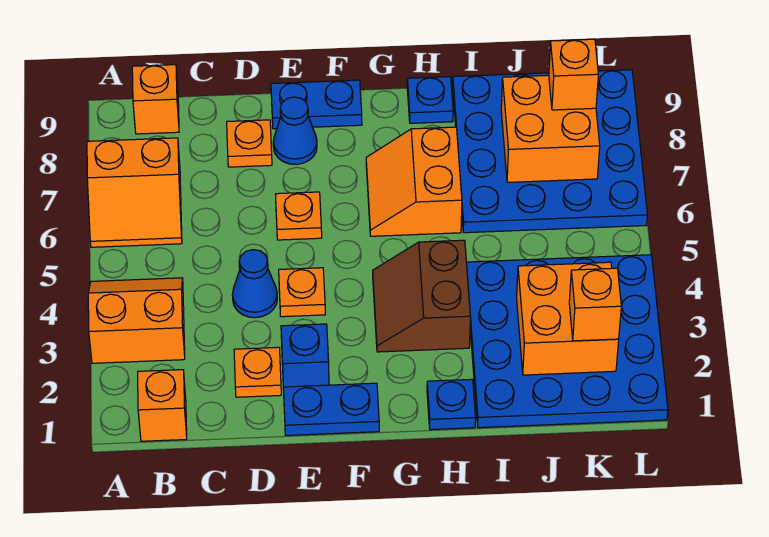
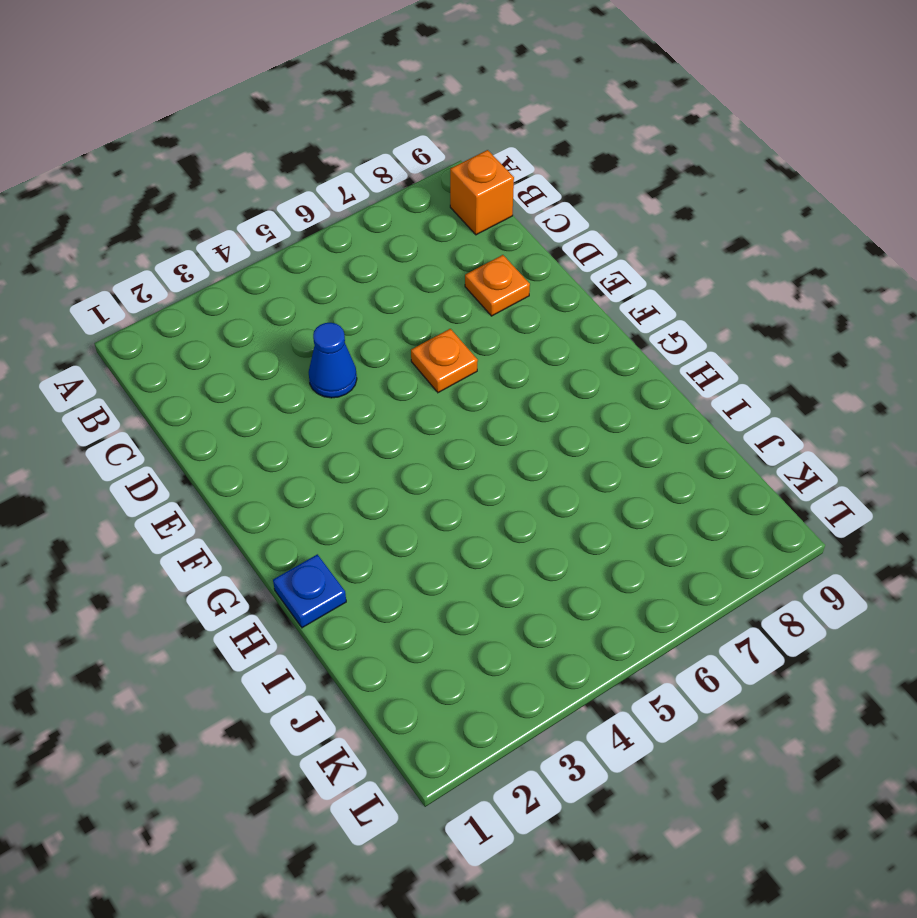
none -> orange slope A3:B4 level 1 top 3
none -> orange slope A6:B7 level 1 top 7
none -> orange brick B1 level 1

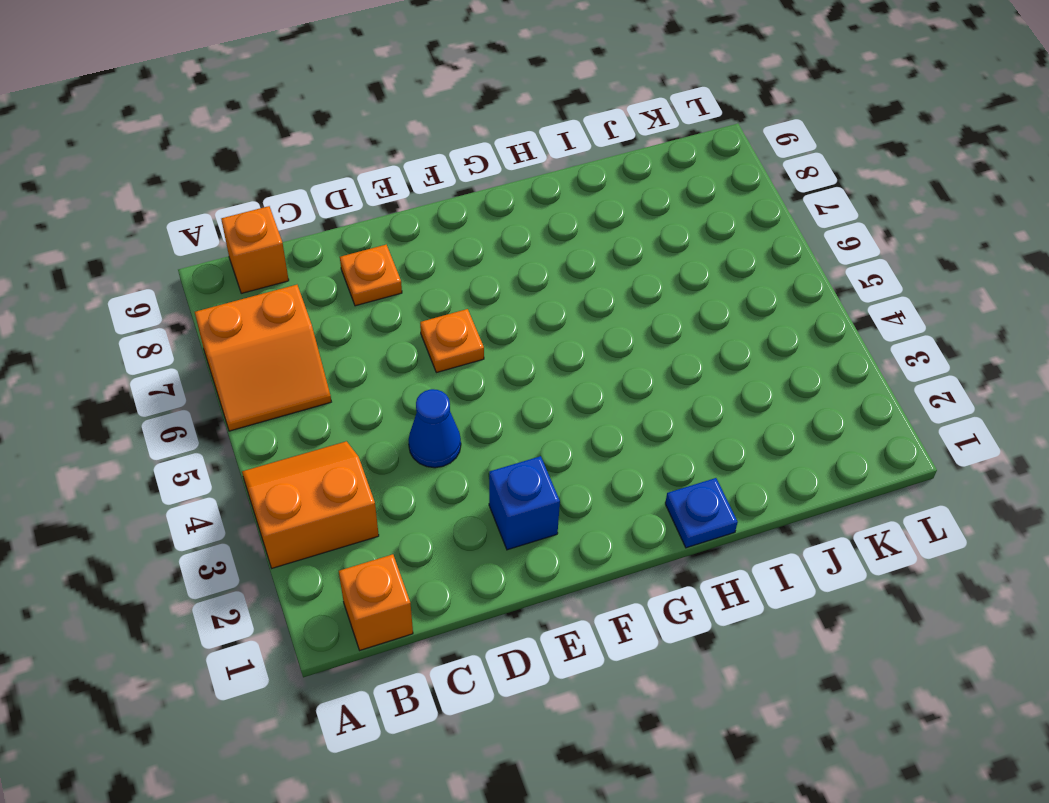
none -> orange plate D2 level 1
none -> blue plate E1:F1 level 1
none -> orange plate E4 level 1

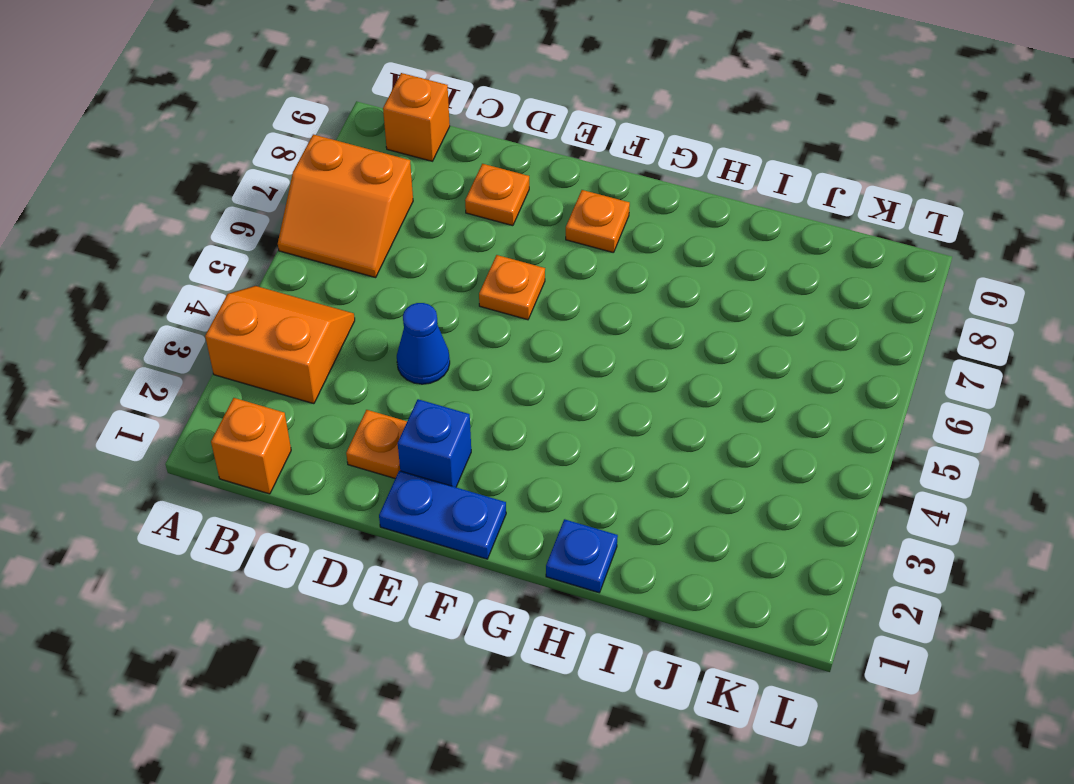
orange plate F8 level 1 -> orange plate E4 level 1
none -> blue cone E8 level 1
none -> blue plate E9:F9 level 1
none -> brown slope G3:H4 level 1 top H

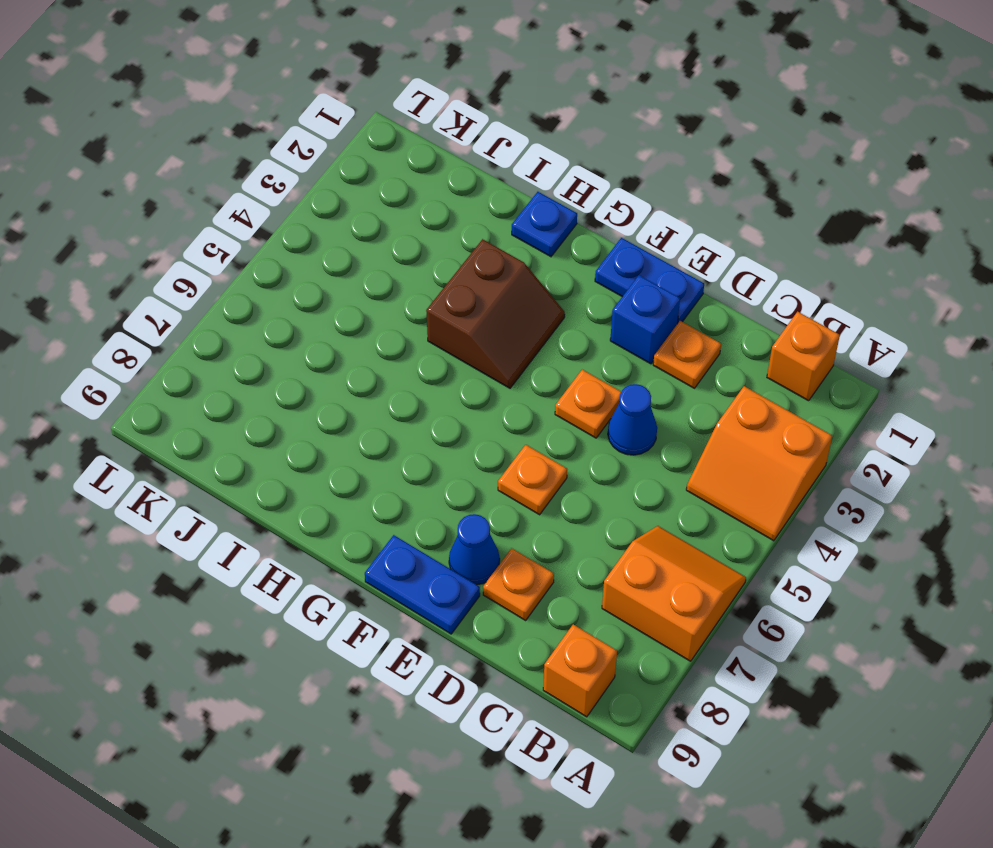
none -> orange slope G6:H7 level 1 top H
none -> blue plate H9 level 1
none -> blue plate I1:L4 level 1

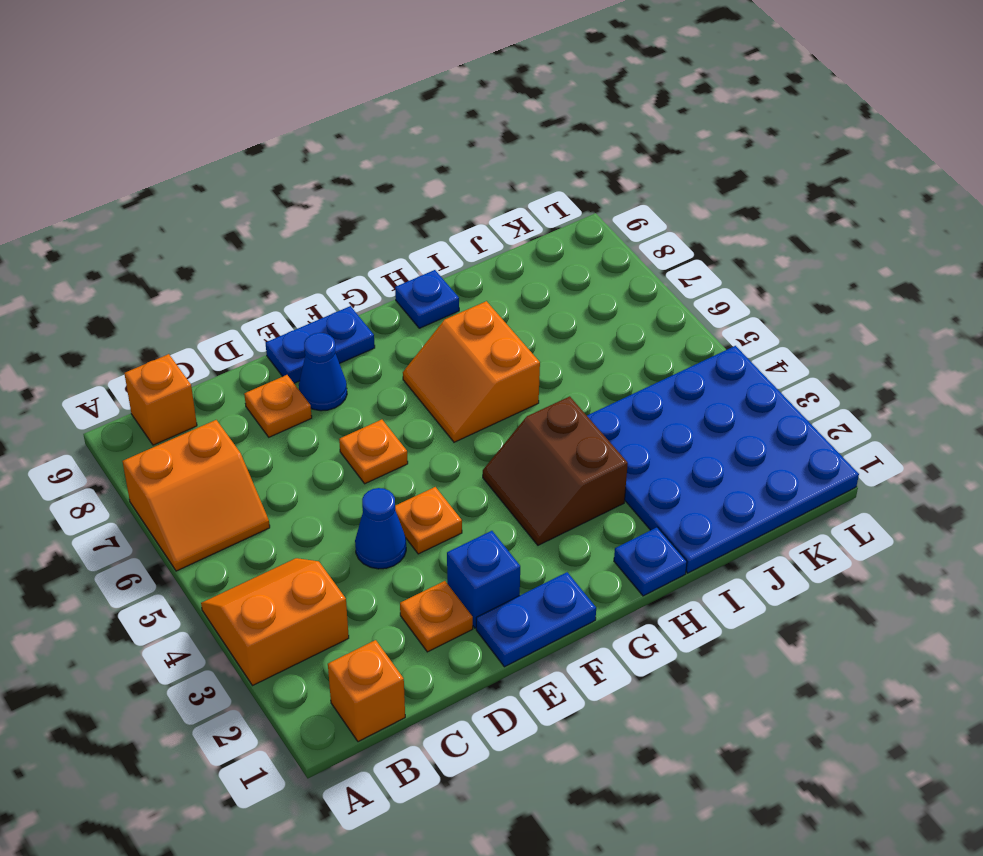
none -> blue plate I6:L9 level 1
none -> orange brick J2:K3 level 2
none -> orange brick J7:K8 level 2

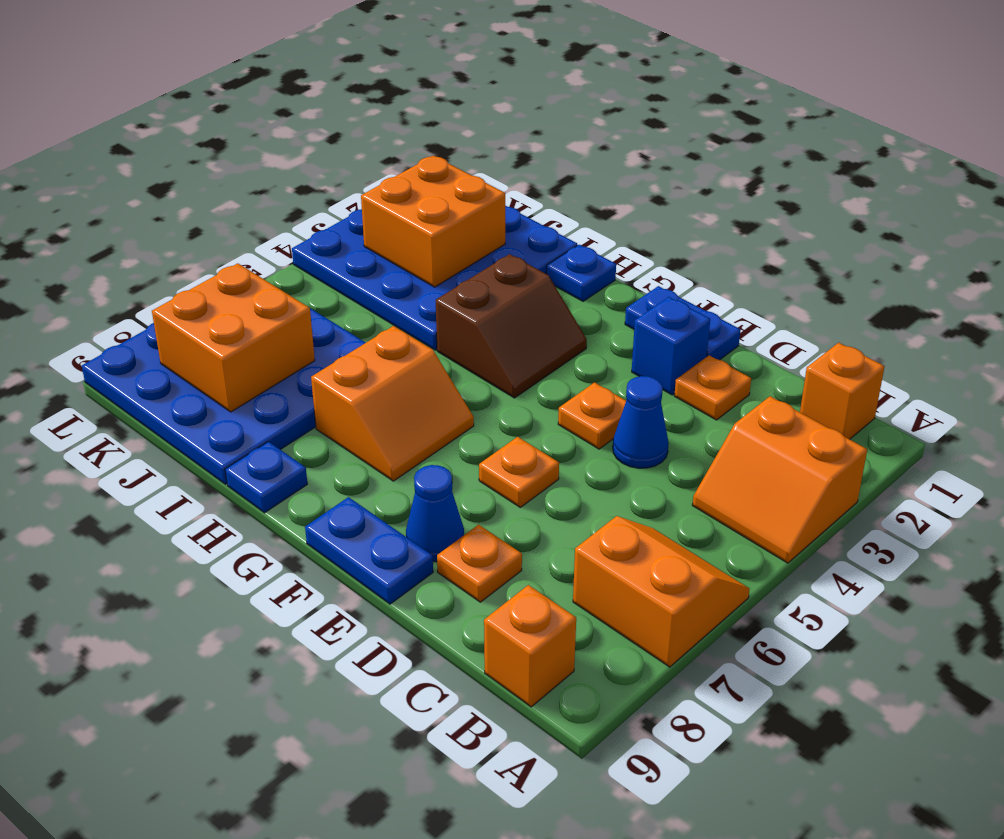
none -> orange brick K2 level 3
none -> orange brick K8 level 3

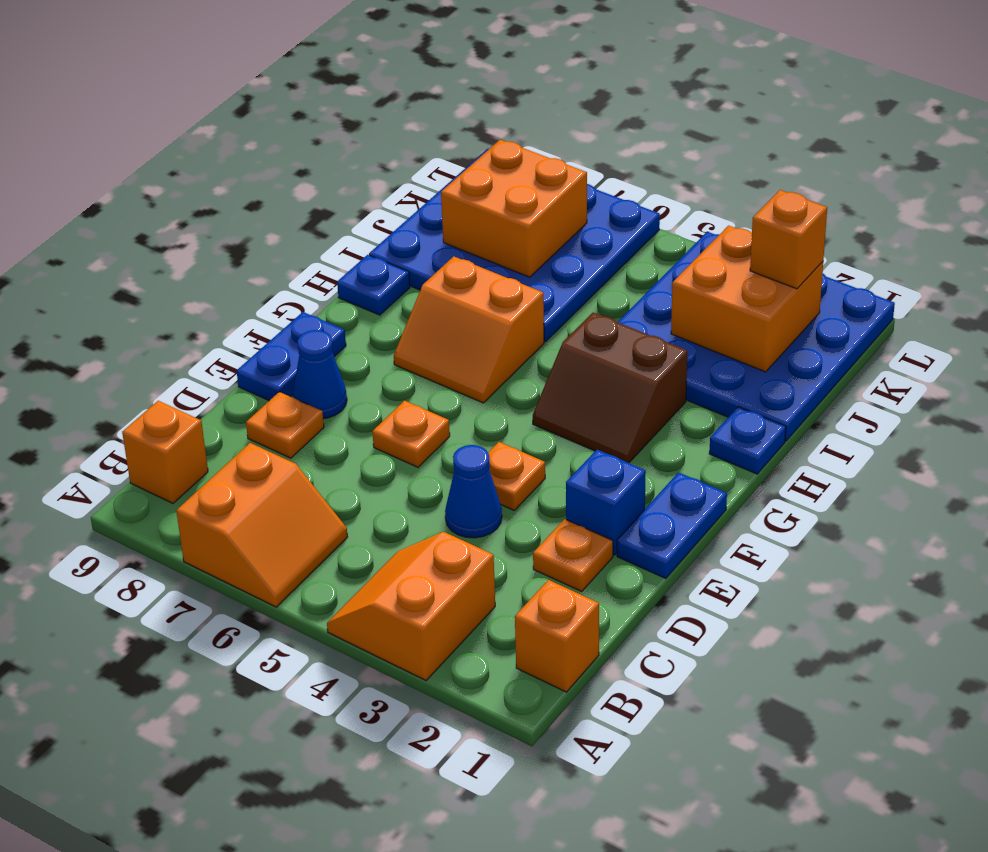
none -> orange brick K8 level 3

